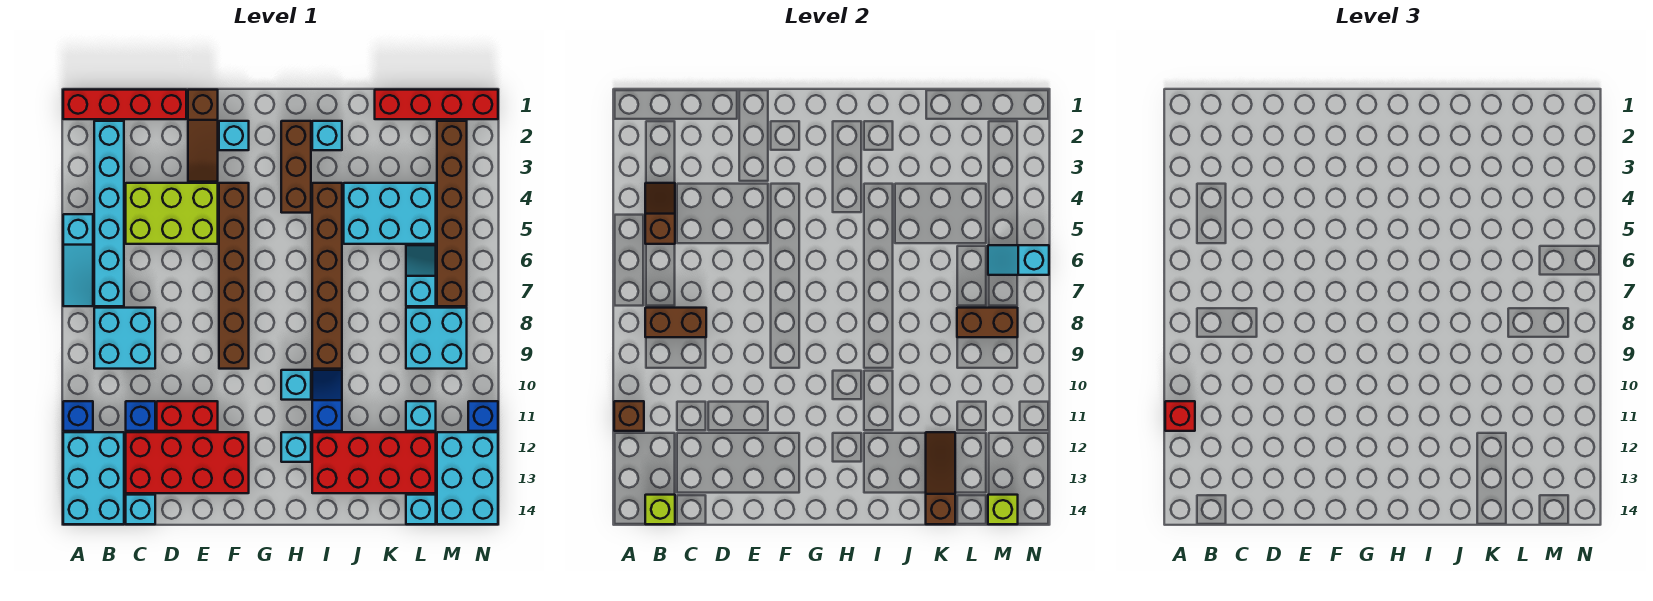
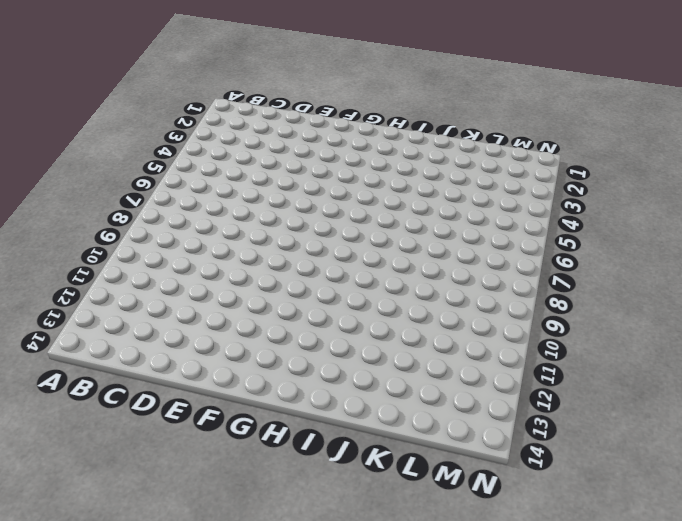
none -> red brick A1:D1 level 1
none -> cyan slope A5:A7 level 1 top 5
none -> blue brick A11 level 1
none -> cyan brick A12:B14 level 1

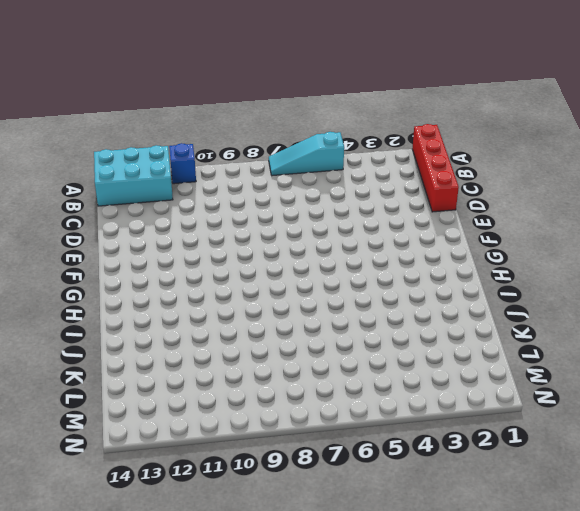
none -> cyan brick B2:B7 level 1
none -> cyan brick B8:C9 level 1
none -> lime brick C4:E5 level 1
none -> blue brick C11 level 1

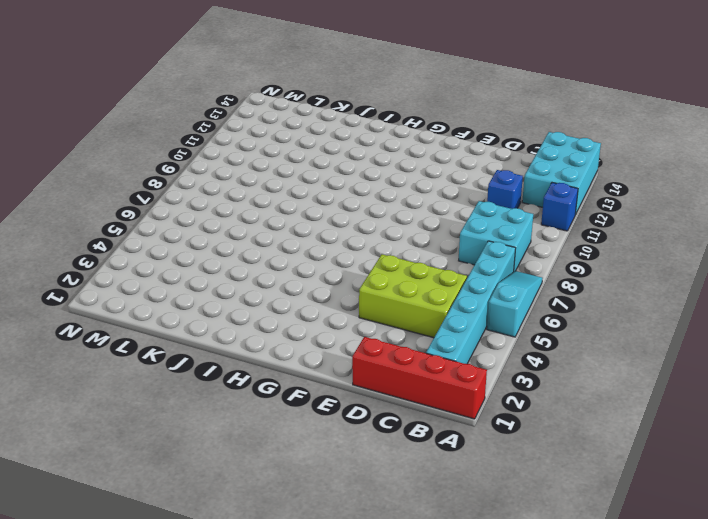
none -> red brick C12:F13 level 1
none -> cyan brick C14 level 1
none -> red brick D11:E11 level 1
none -> brown slope E1:E3 level 1 top 1

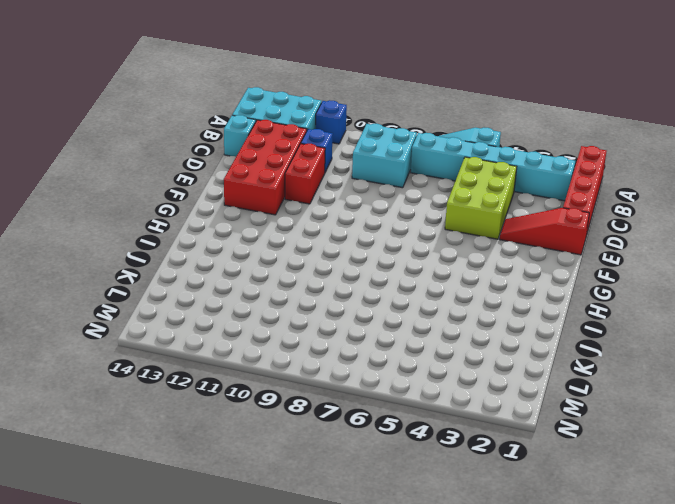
red slope E1:E3 level 1 top 1 -> brown slope E1:E3 level 1 top 1
none -> cyan brick F2 level 1
none -> brown brick F4:F9 level 1
none -> brown brick H2:H4 level 1
none -> cyan brick H10 level 1

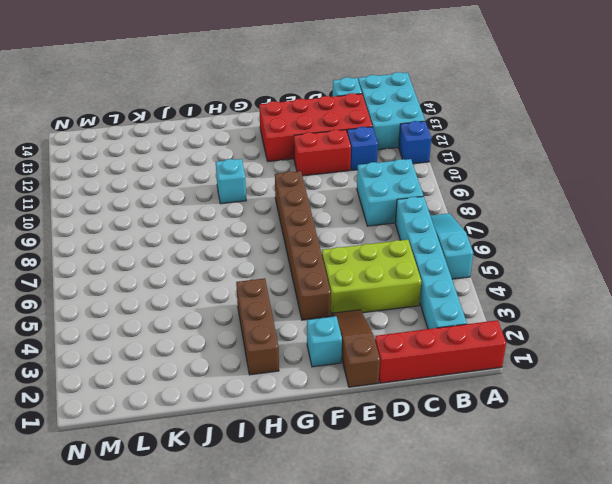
none -> cyan brick H12 level 1
none -> cyan brick I2 level 1
none -> brown brick I4:I9 level 1
none -> blue slope I10:I11 level 1 top 11

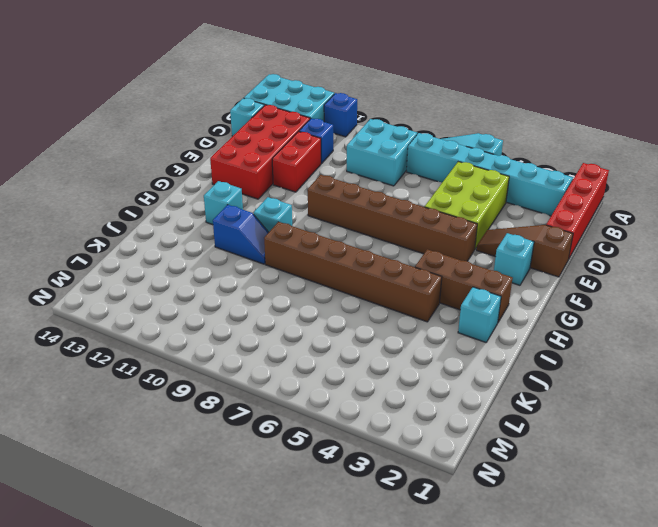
none -> red brick I12:L13 level 1
none -> cyan brick J4:L5 level 1
none -> red brick K1:N1 level 1
none -> cyan slope L6:L7 level 1 top 7

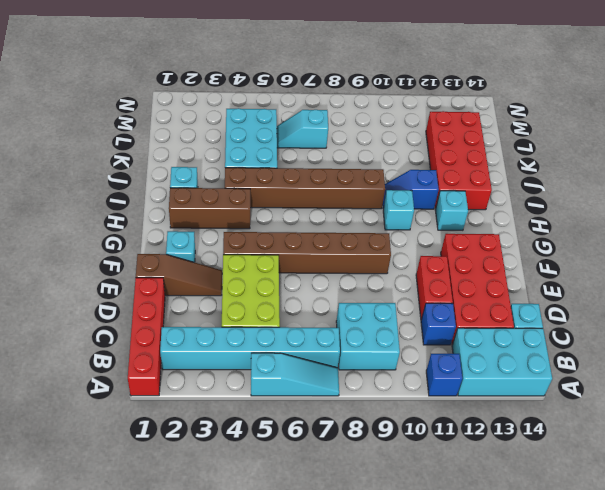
none -> red brick K1:N1 level 1
none -> cyan brick L8:M9 level 1
none -> cyan brick L11 level 1
none -> cyan brick L14 level 1

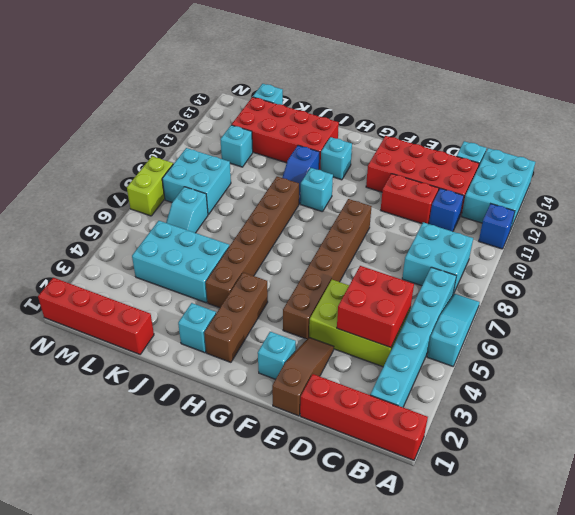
red brick C4:D5 level 2 -> none
lime brick N7:N8 level 1 -> none
none -> brown brick M2:M7 level 1
none -> cyan brick M12:N14 level 1
none -> blue brick N11 level 1
none -> brown brick A11 level 2

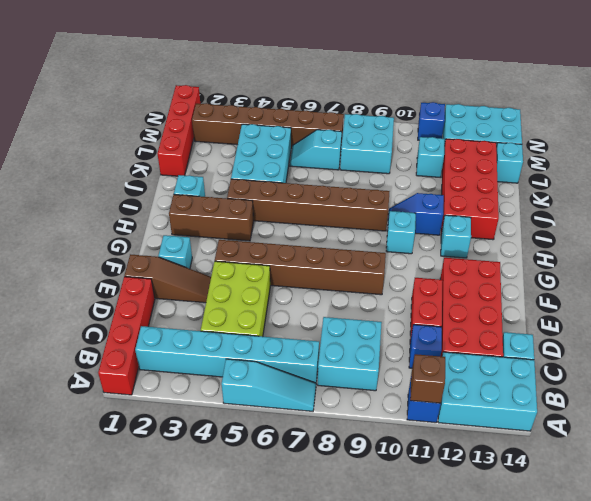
none -> brown slope B4:B5 level 2 top 5
none -> brown brick B8:C8 level 2
none -> lime brick B14 level 2
none -> brown slope K12:K14 level 2 top 14

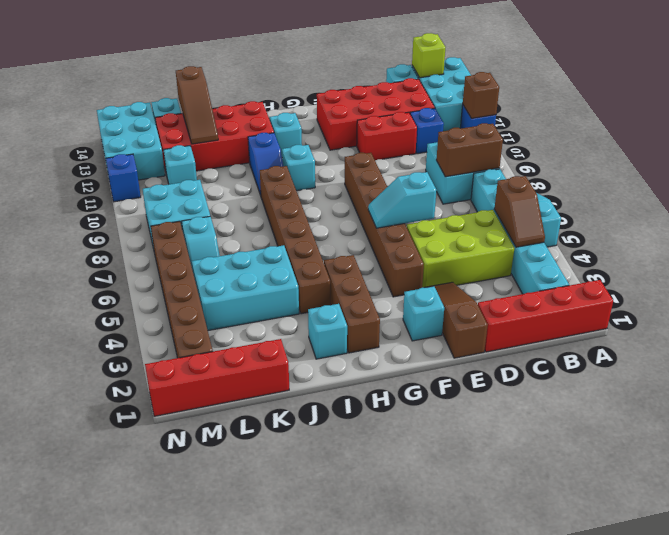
cyan slope E6:F6 level 2 top E -> cyan slope M6:N6 level 2 top N
none -> brown brick L8:M8 level 2
none -> lime brick M14 level 2
none -> red brick A11 level 3

